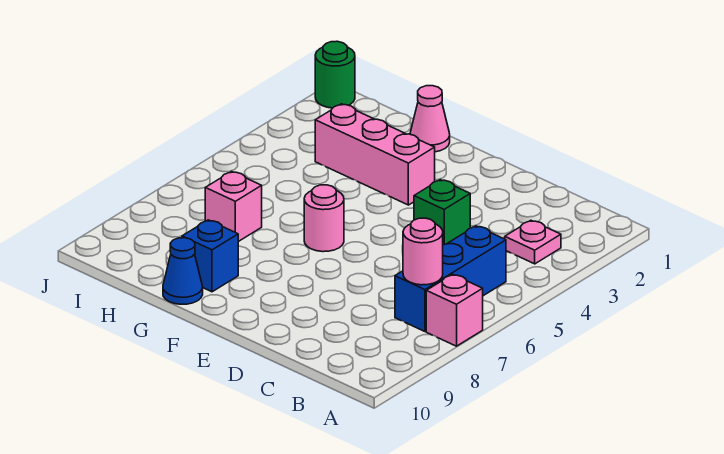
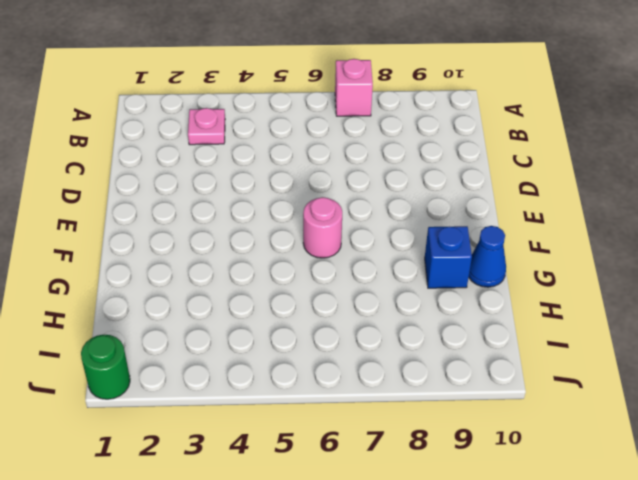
none -> blue brick B5:B7 level 1
none -> green brick D4 level 1
none -> pink brick F3:H3 level 1

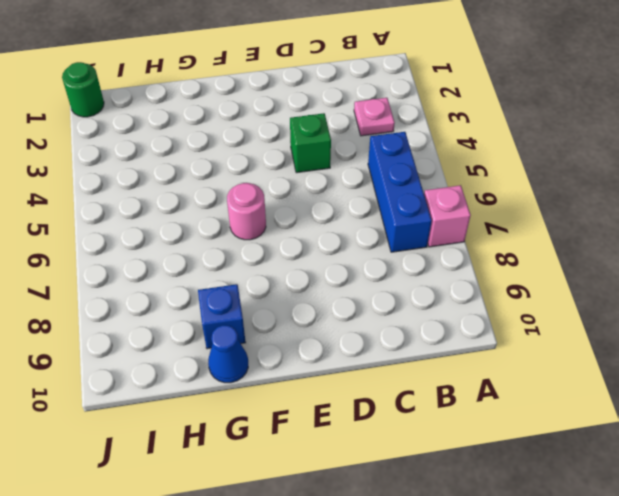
none -> pink brick F3:H3 level 1
none -> pink cone G1 level 1
none -> pink brick H7 level 1

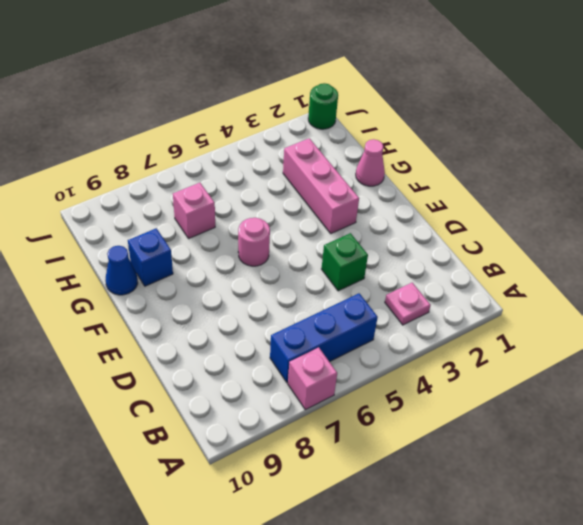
none -> pink round brick B7 level 2

